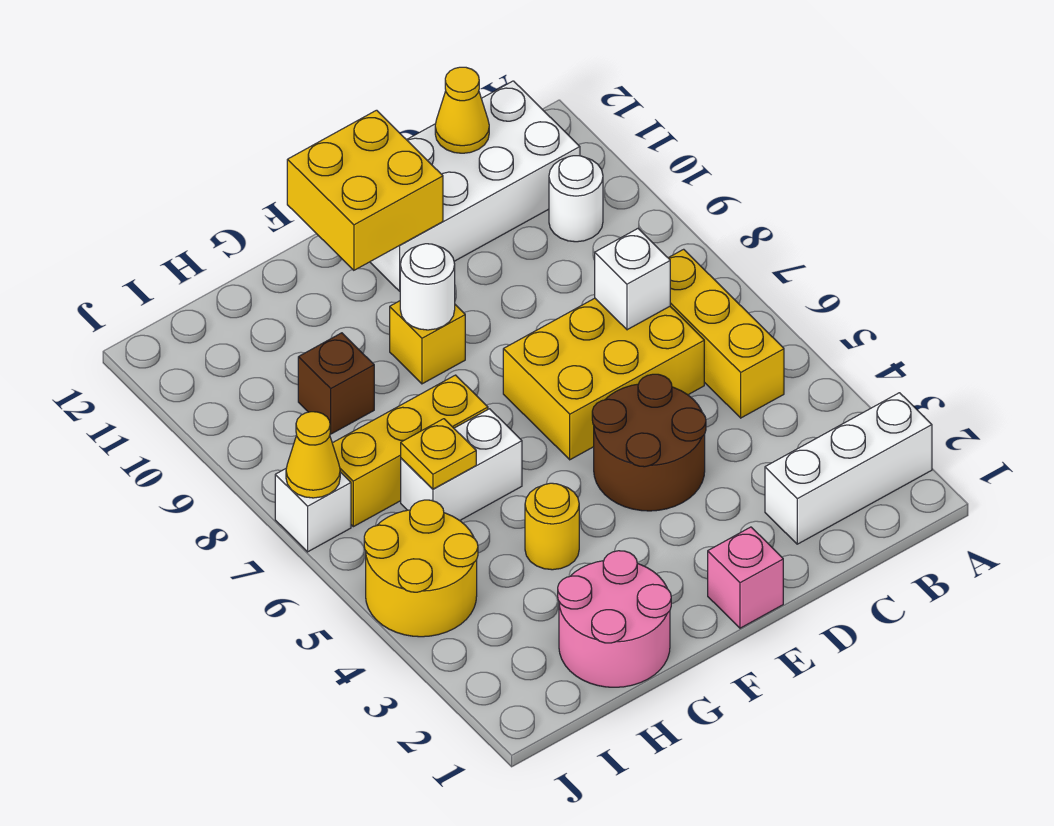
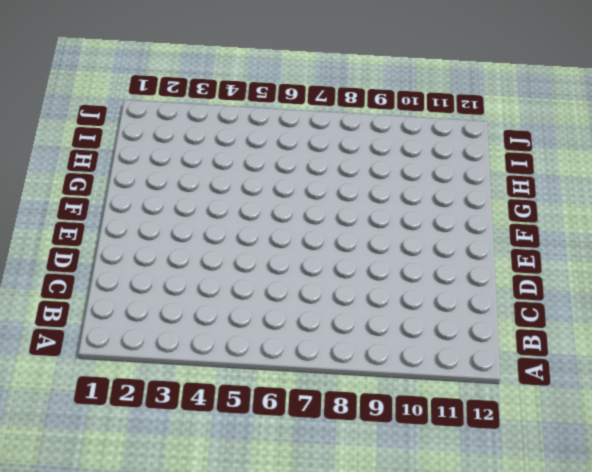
none -> white brick A2:C2 level 1
none -> yellow brick B5:B7 level 1
none -> white round brick B10 level 1

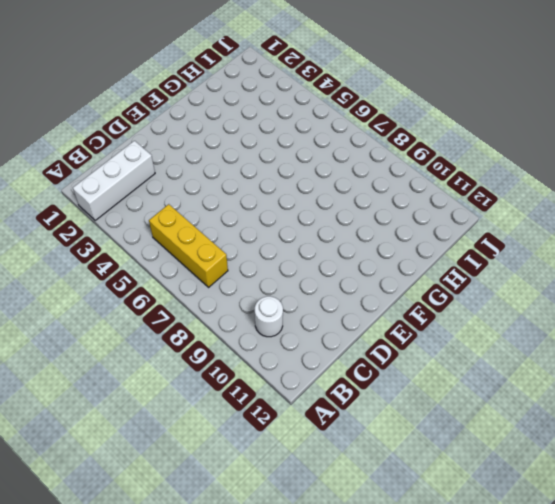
none -> white brick B11:E12 level 1
none -> yellow brick C6:E7 level 1
none -> brown round brick D4:E5 level 1

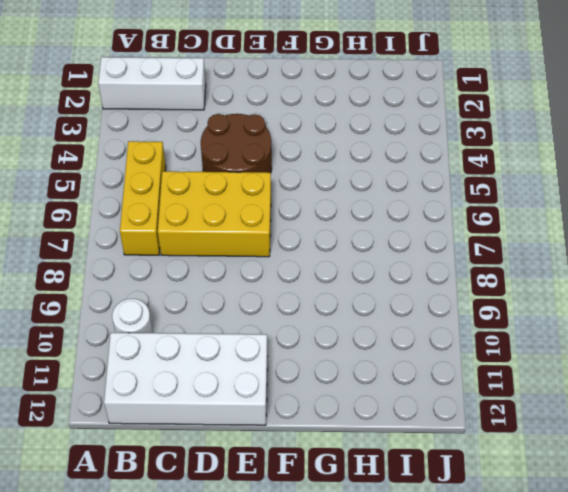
none -> pink brick E1 level 1
none -> yellow brick F9 level 1
none -> pink round brick G1:H2 level 1

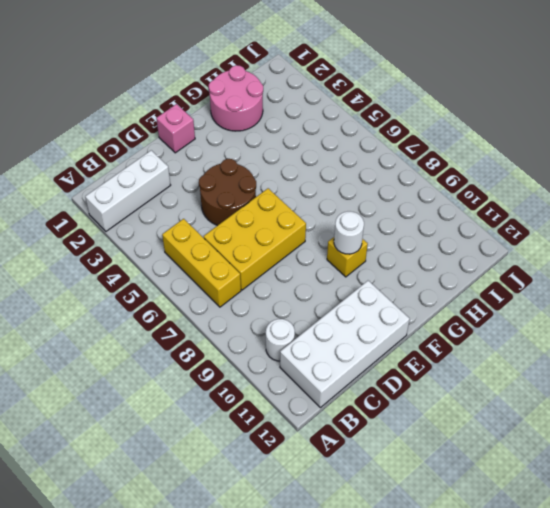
none -> yellow round brick G4 level 1
none -> white brick G6:H6 level 1
none -> yellow brick G7:I7 level 1

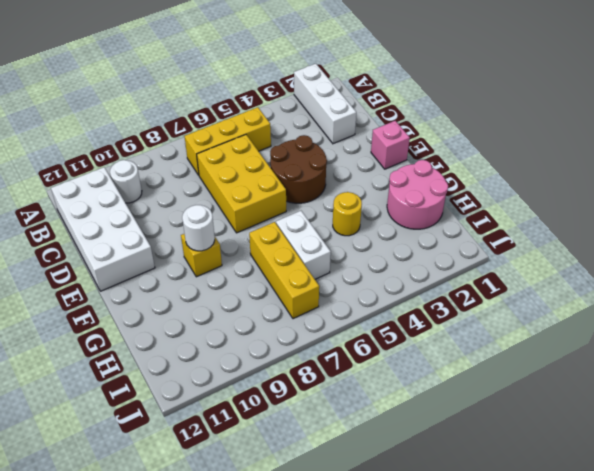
none -> brown brick H9 level 1
none -> yellow round brick I4:J5 level 1
none -> white brick J7 level 1

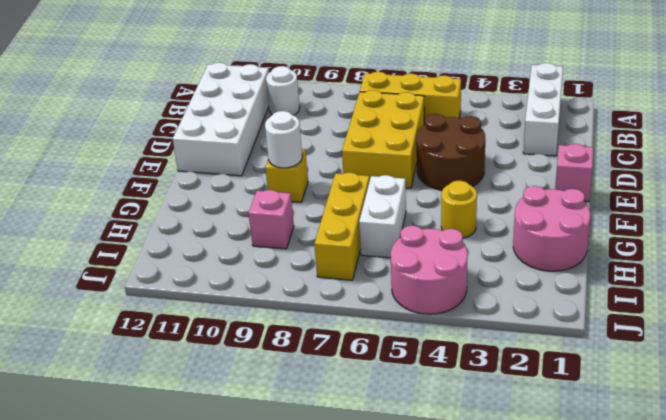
pink brick H9 level 1 -> brown brick H9 level 1
pink round brick I4:J5 level 1 -> yellow round brick I4:J5 level 1
none -> white brick J7 level 1
none -> white brick C7 level 2
none -> yellow cone C12 level 2

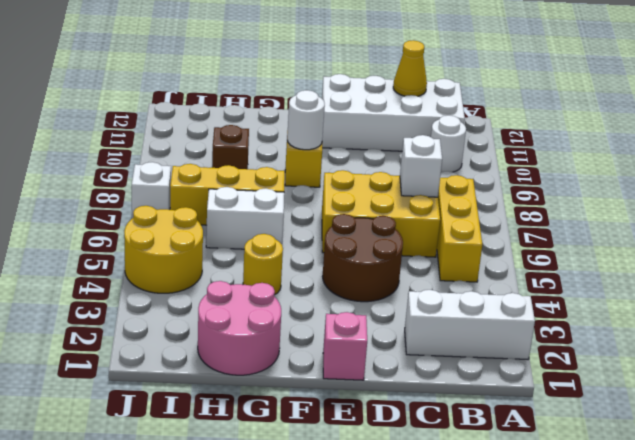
none -> yellow brick E11:F12 level 2
none -> yellow plate H6 level 2
none -> yellow cone J7 level 2

